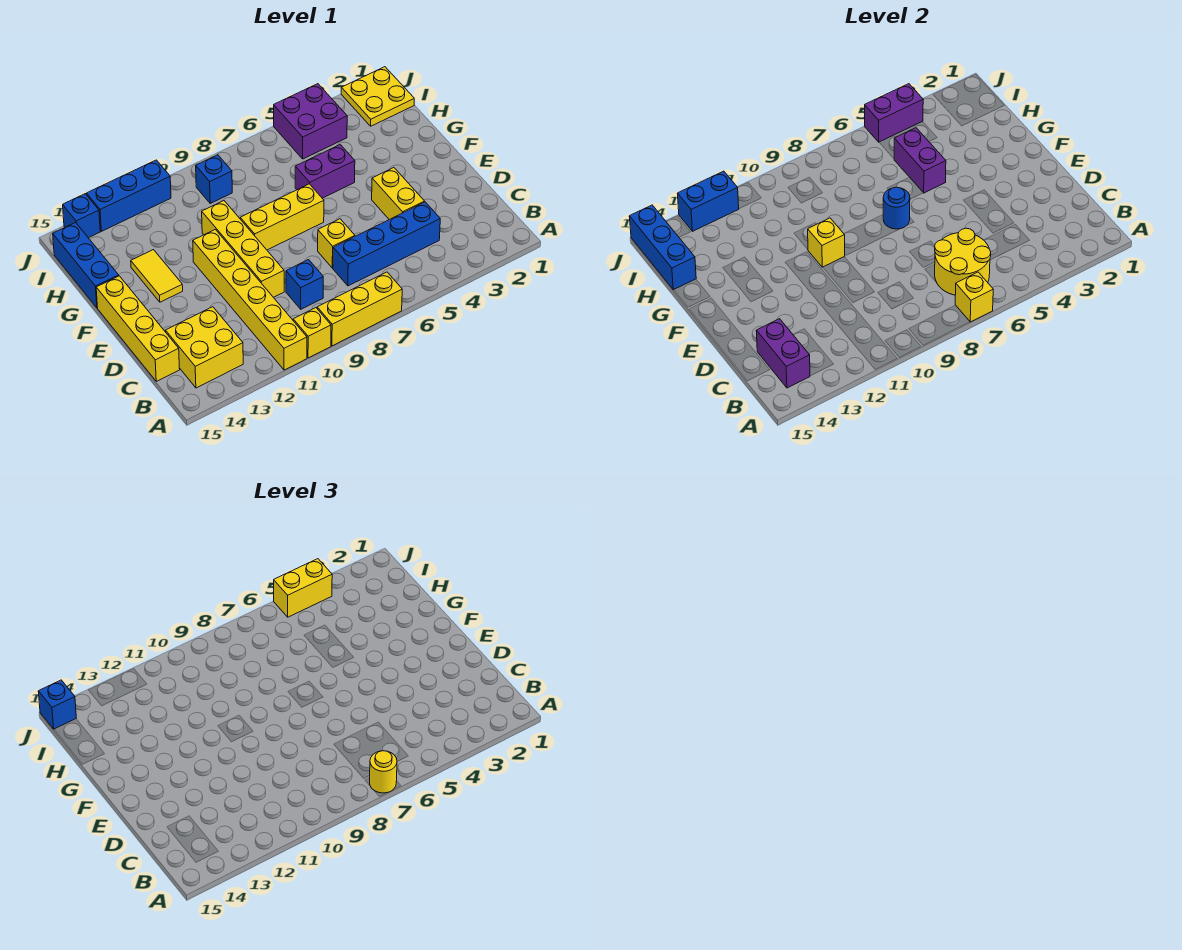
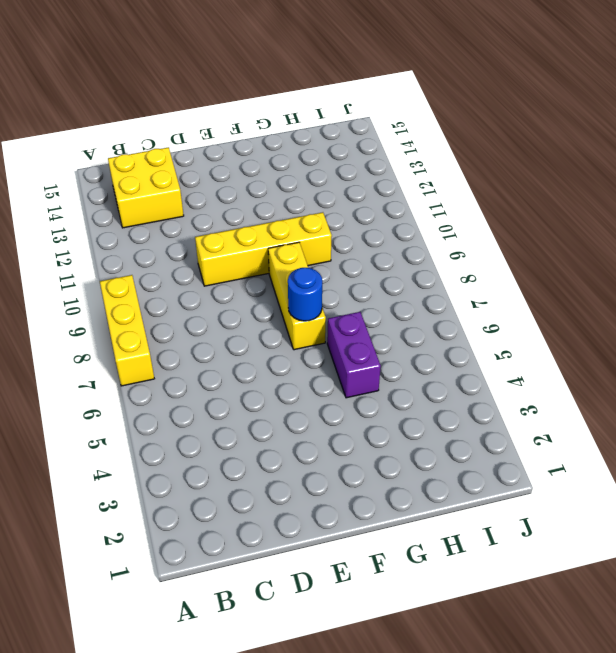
none -> yellow brick A10 level 1
none -> yellow brick A11:F11 level 1
none -> blue brick C4:C7 level 1
none -> blue brick C9 level 1

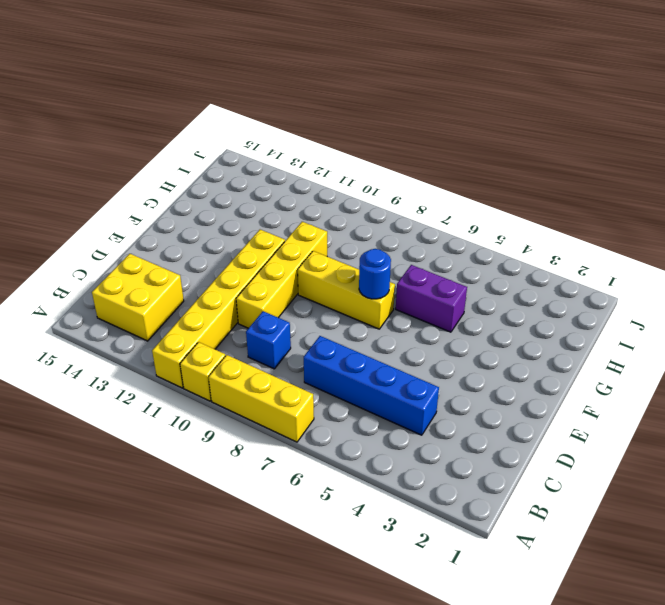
none -> yellow brick C15:F15 level 1
none -> yellow brick D4:E4 level 1
none -> yellow brick D7 level 1
none -> yellow tile F13:G13 level 1

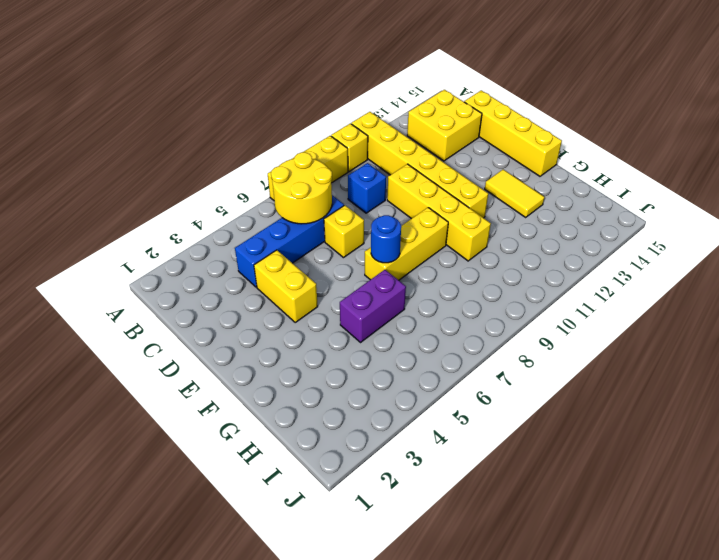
none -> blue brick G15:I15 level 1
none -> yellow plate I1:J2 level 1
none -> purple brick I4:J5 level 1
none -> blue brick I9 level 1

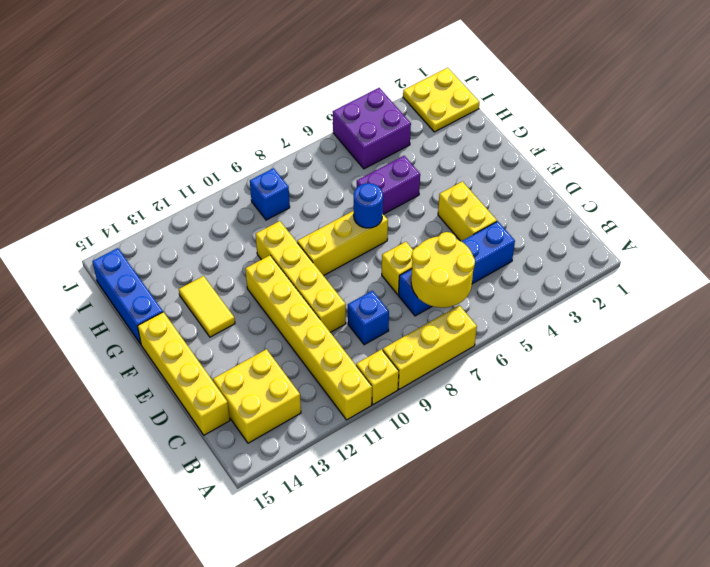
none -> blue brick J11:J13 level 1
none -> blue brick J14 level 1
none -> yellow brick A7 level 2
none -> purple brick B14:C14 level 2

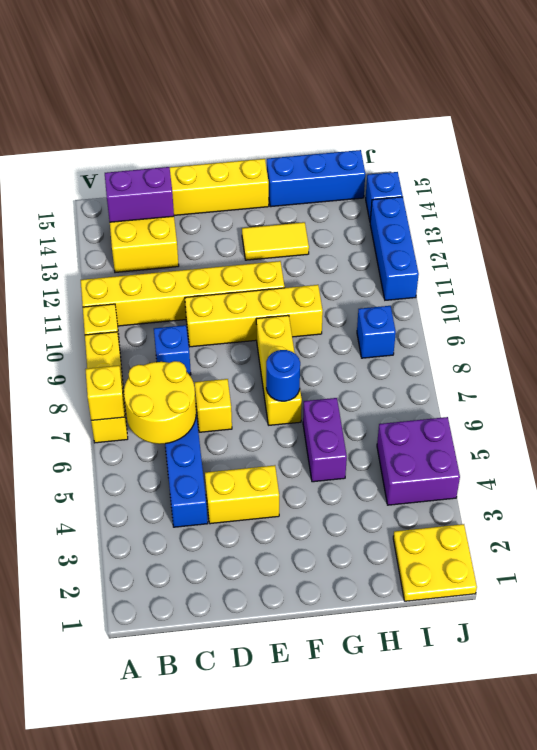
none -> yellow brick F10 level 2
none -> purple brick G5:H5 level 2
none -> blue brick H15:J15 level 2
none -> purple brick J4:J5 level 2

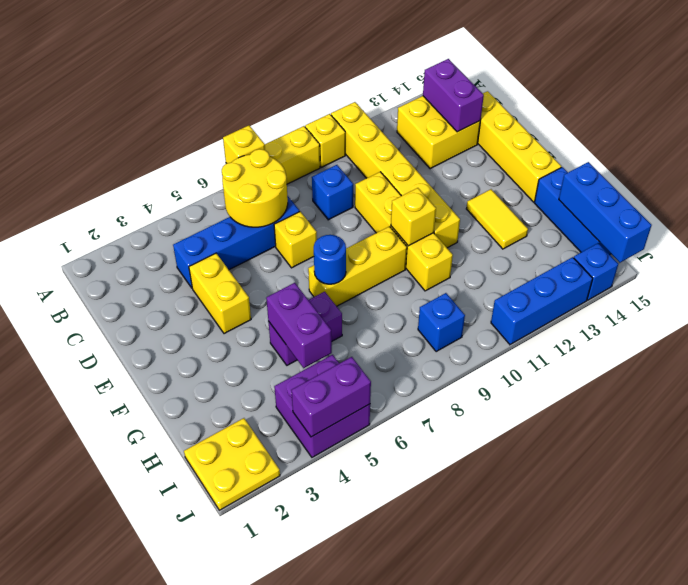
none -> blue brick J12:J13 level 2
none -> yellow round brick A7 level 3
none -> yellow brick J4:J5 level 3
none -> blue brick J15 level 3

